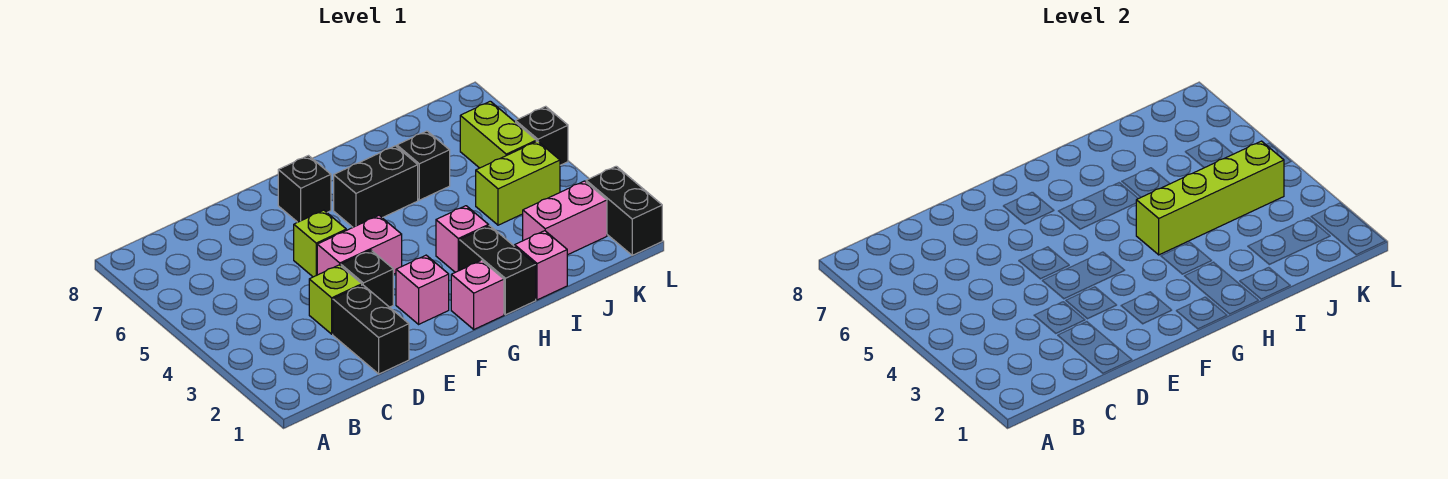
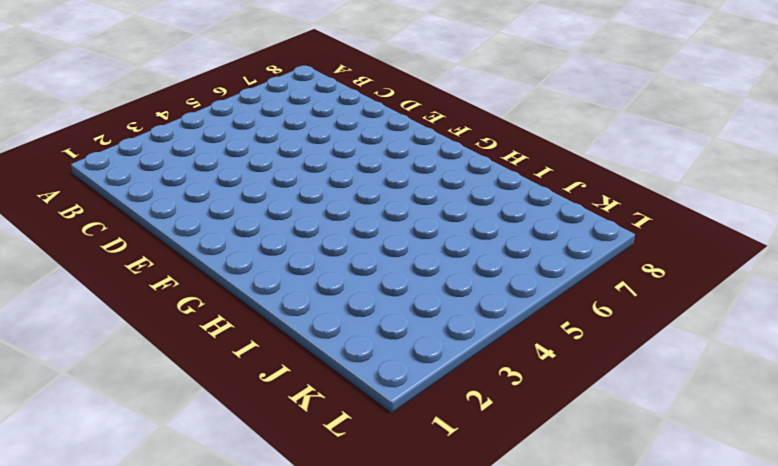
none -> black brick D1:D2 level 1
none -> lime brick D3 level 1
none -> black brick E3 level 1

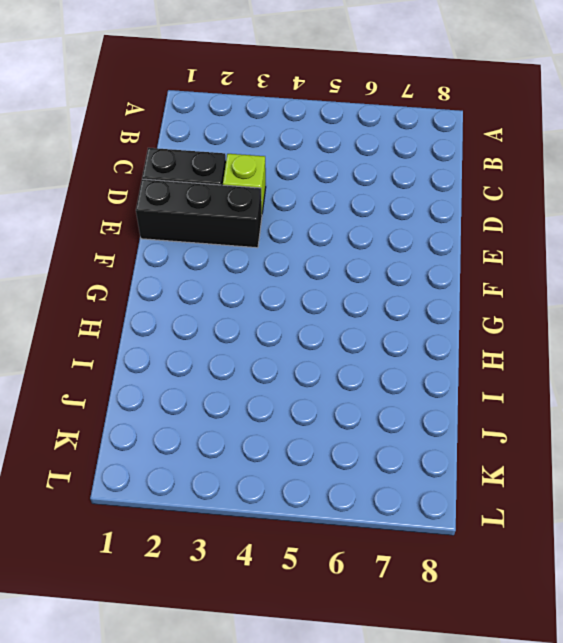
black brick E1:E3 level 1 -> black brick E3 level 1
none -> pink brick E4:F4 level 1
none -> lime brick E5 level 1
none -> pink brick F2 level 1

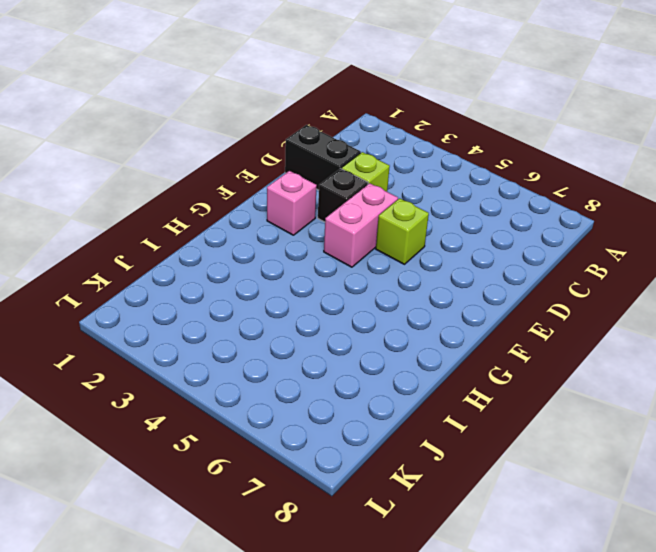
none -> black brick F7 level 1
none -> pink brick G1 level 1
none -> black brick G6:H6 level 1

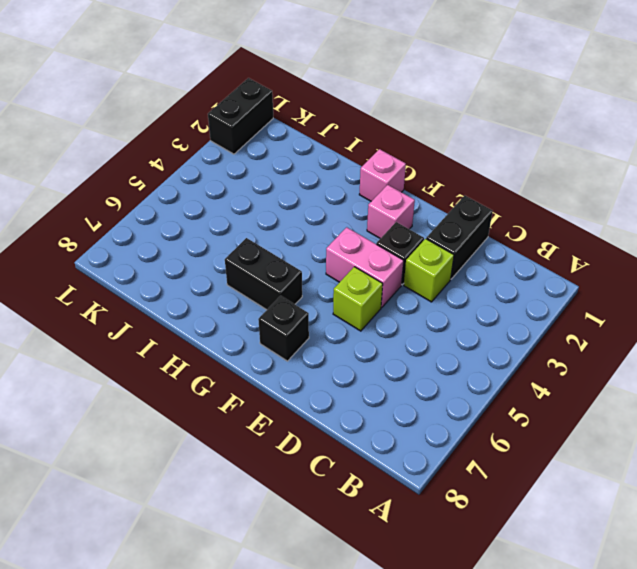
none -> black brick H1:H2 level 1
none -> pink brick H3 level 1
none -> pink brick I1 level 1

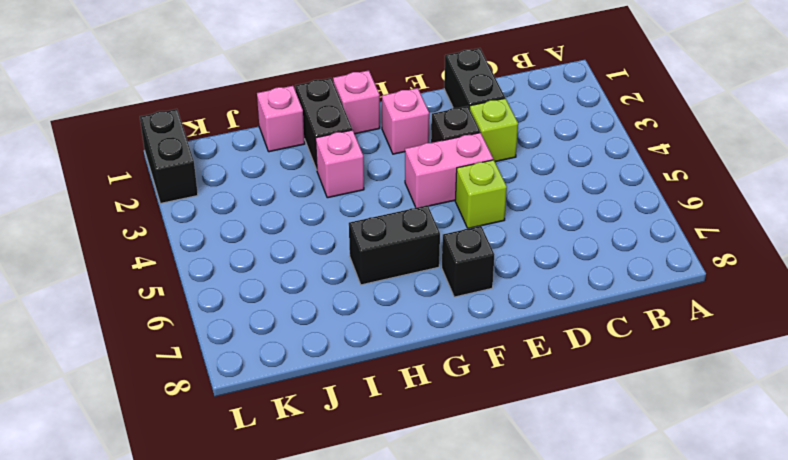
none -> black brick I6 level 1
none -> pink brick J2:K2 level 1
none -> lime brick J4:K4 level 1

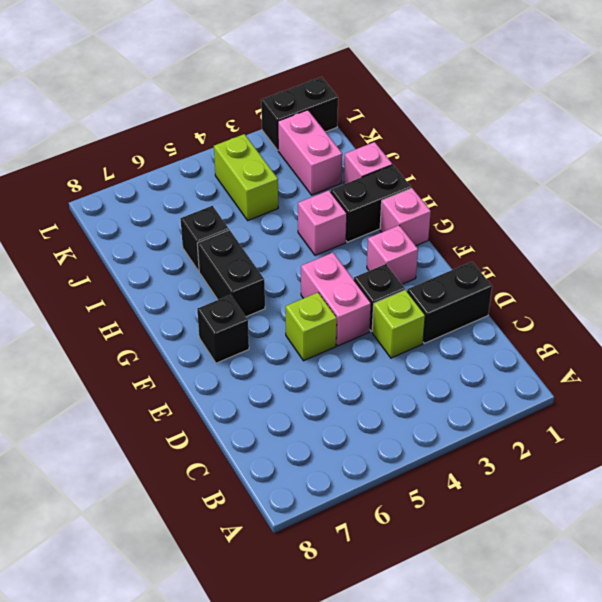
none -> lime brick K5:K6 level 1
none -> black brick L5 level 1
none -> lime brick H4:K4 level 2

